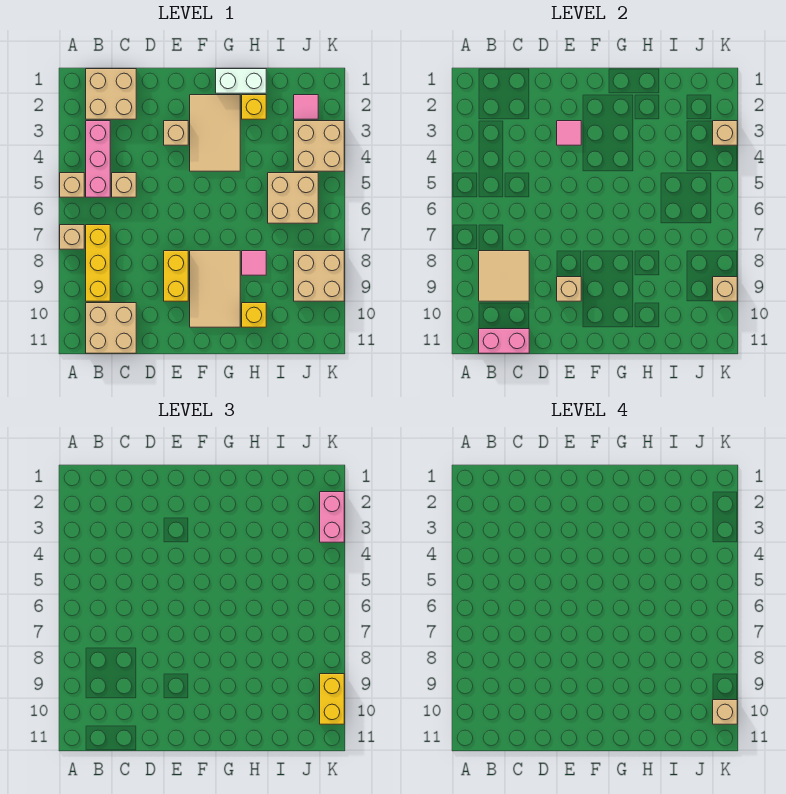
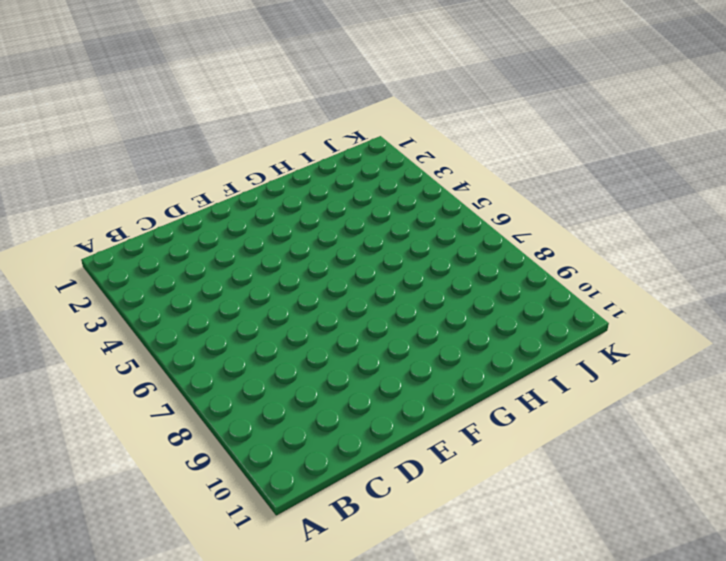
none -> tan brick A5 level 1
none -> tan brick A7 level 1
none -> tan brick B1:C2 level 1

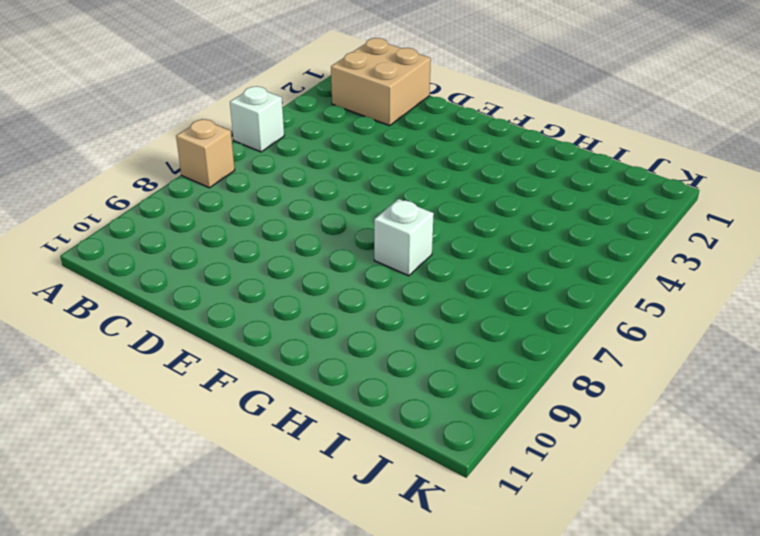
white brick A5 level 1 -> tan brick A5 level 1
white brick G7 level 1 -> none
none -> pink brick B3:B5 level 1
none -> yellow brick B7:B9 level 1
none -> tan brick B10:C11 level 1

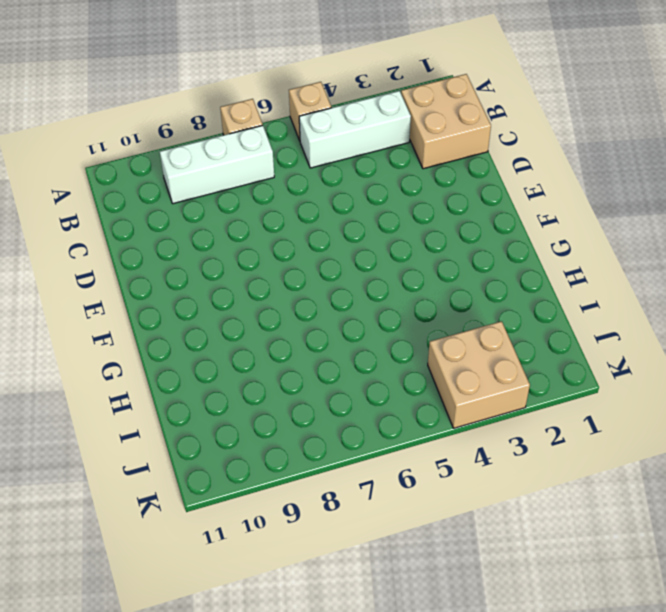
white brick B3:B5 level 1 -> pink brick B3:B5 level 1
white brick B7:B9 level 1 -> yellow brick B7:B9 level 1
none -> tan brick B10:C11 level 1
none -> tan brick C5 level 1
none -> tan brick E3 level 1

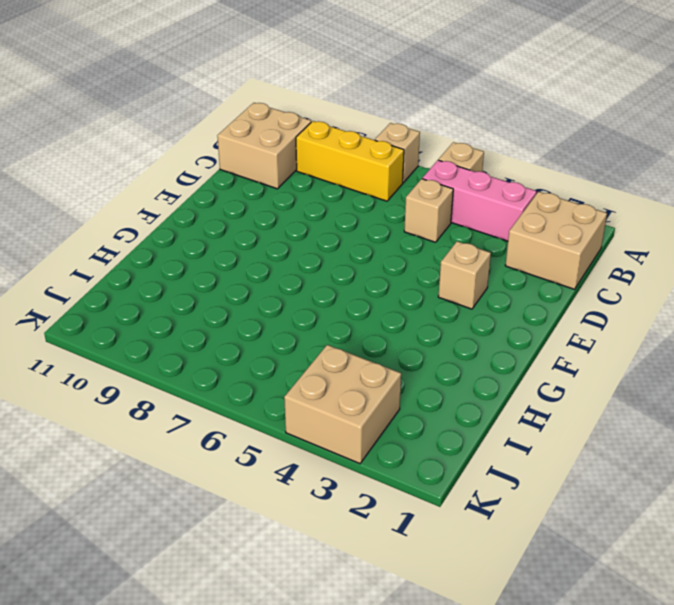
none -> yellow brick E8:E9 level 1
none -> tan tile F2:G4 level 1
none -> tan tile F8:G10 level 1

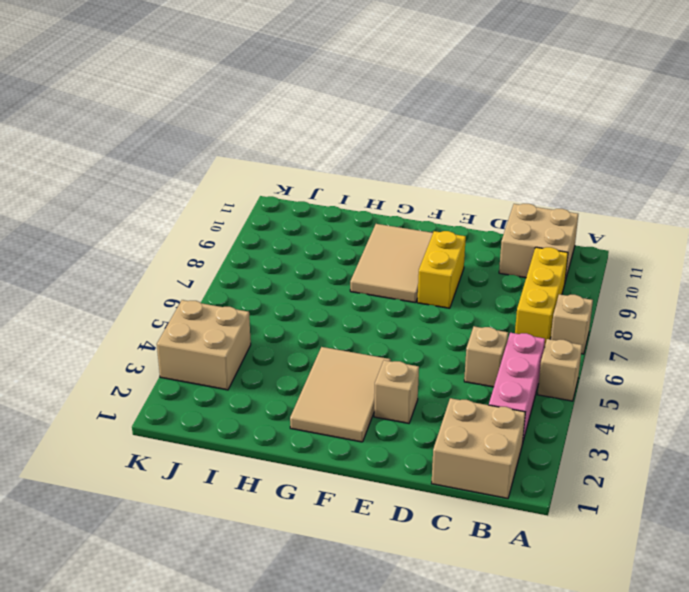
none -> white brick G1:H1 level 1
none -> yellow brick H2 level 1
none -> pink tile H8 level 1

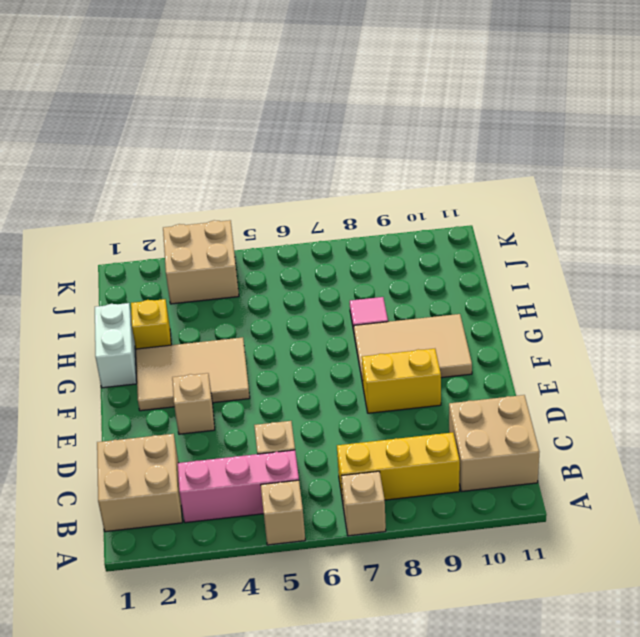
none -> yellow brick H10 level 1
none -> tan brick I5:J6 level 1
none -> pink tile J2 level 1

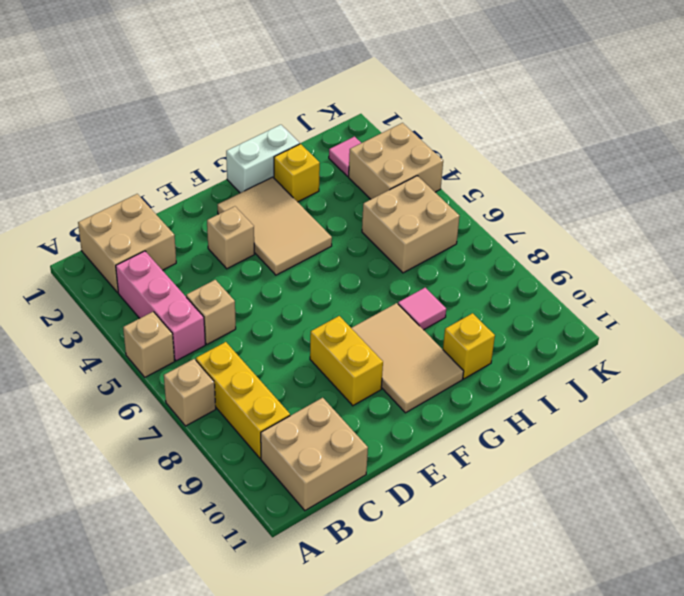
none -> tan brick J8:K9 level 1
none -> tan tile B8:C9 level 2
none -> pink brick B11:C11 level 2

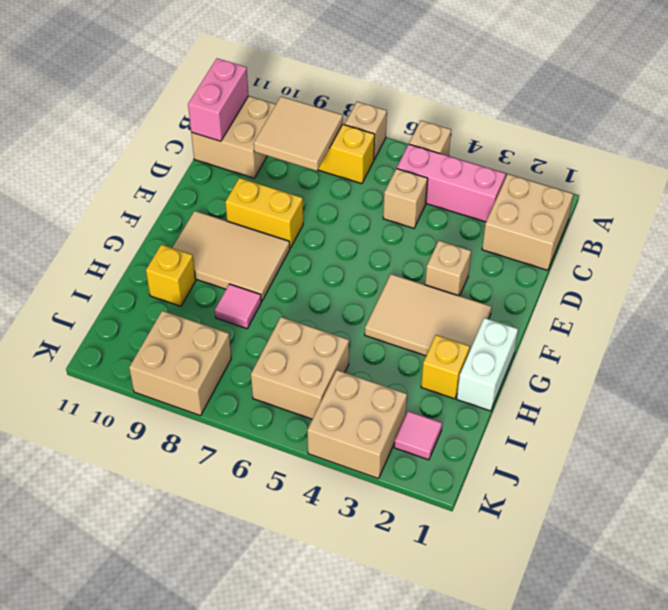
none -> pink tile E3 level 2
none -> tan brick E9 level 2
none -> tan brick K3 level 2

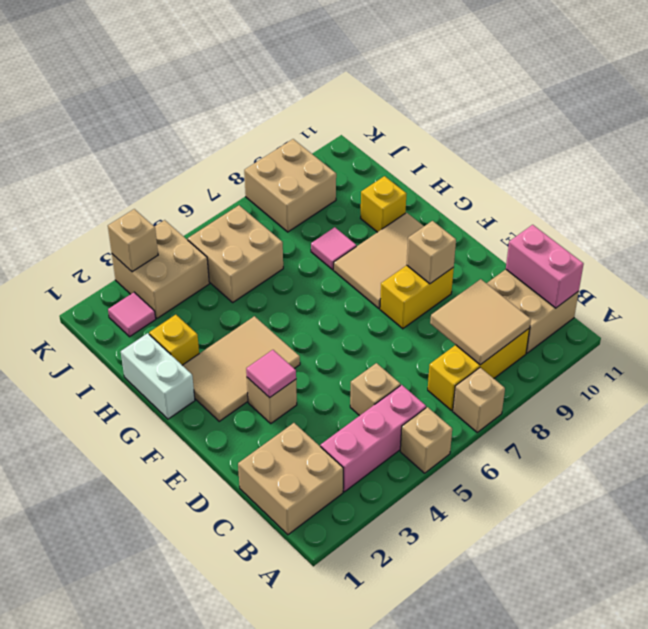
none -> tan brick K9 level 2
none -> pink brick K2:K3 level 3
none -> yellow brick K9:K10 level 3

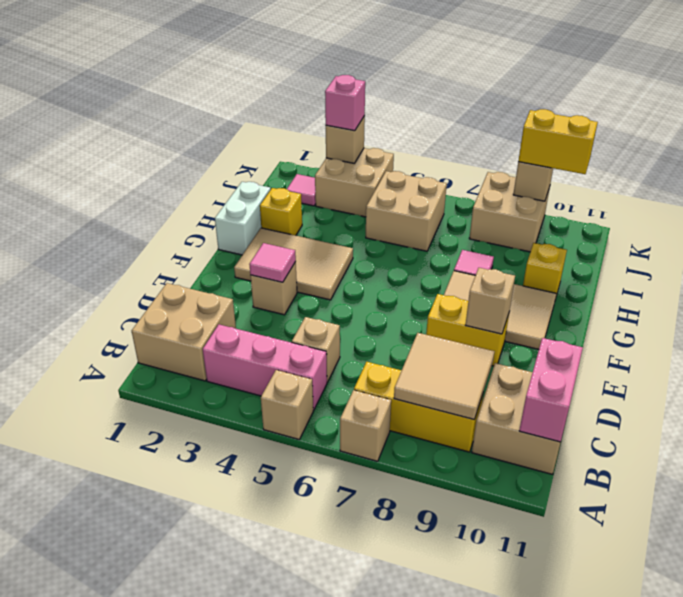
pink brick K3 level 3 -> pink brick K2:K3 level 3
none -> tan brick K10 level 4

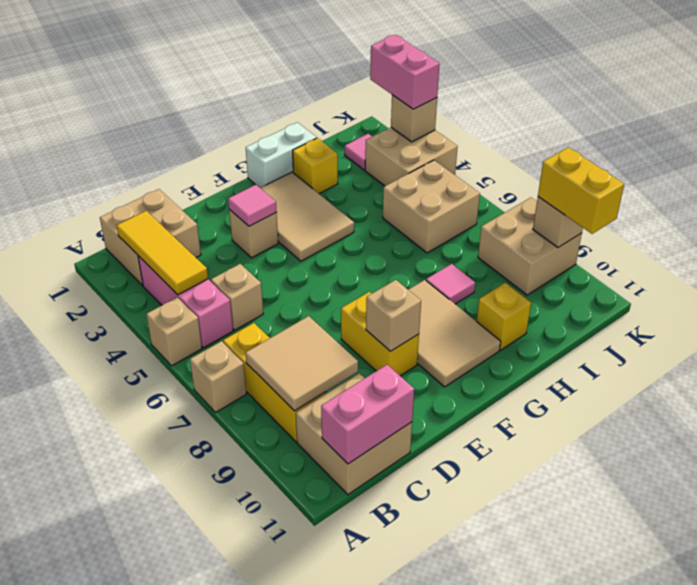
yellow tile B2:B4 level 2 -> none
none -> tan brick K10 level 4

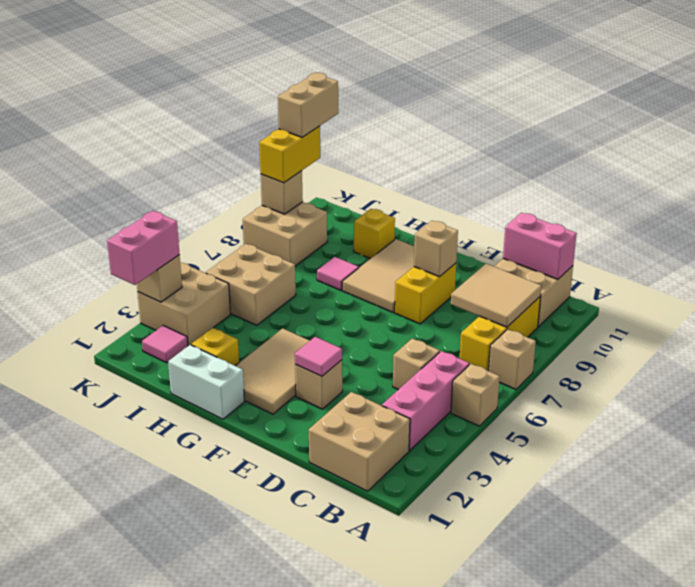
tan brick K10:K11 level 4 -> tan brick K10 level 4

